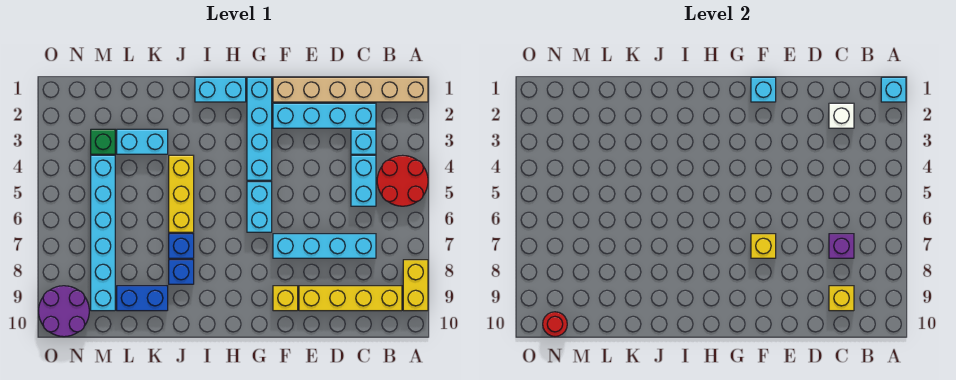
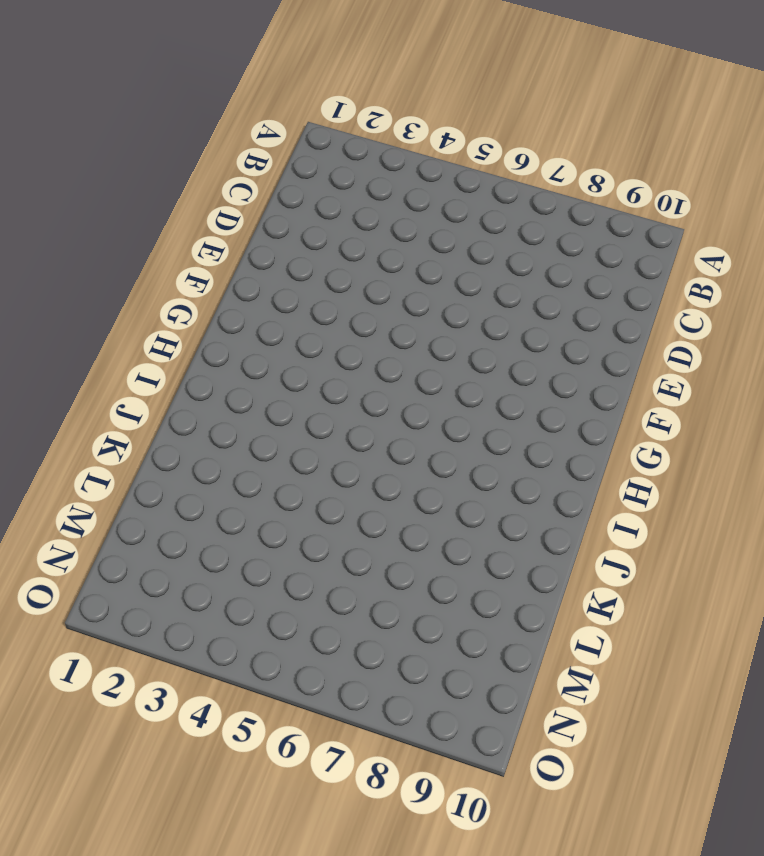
none -> tan brick A1:F1 level 1
none -> red round brick A4:B5 level 1
none -> yellow brick A8:A9 level 1

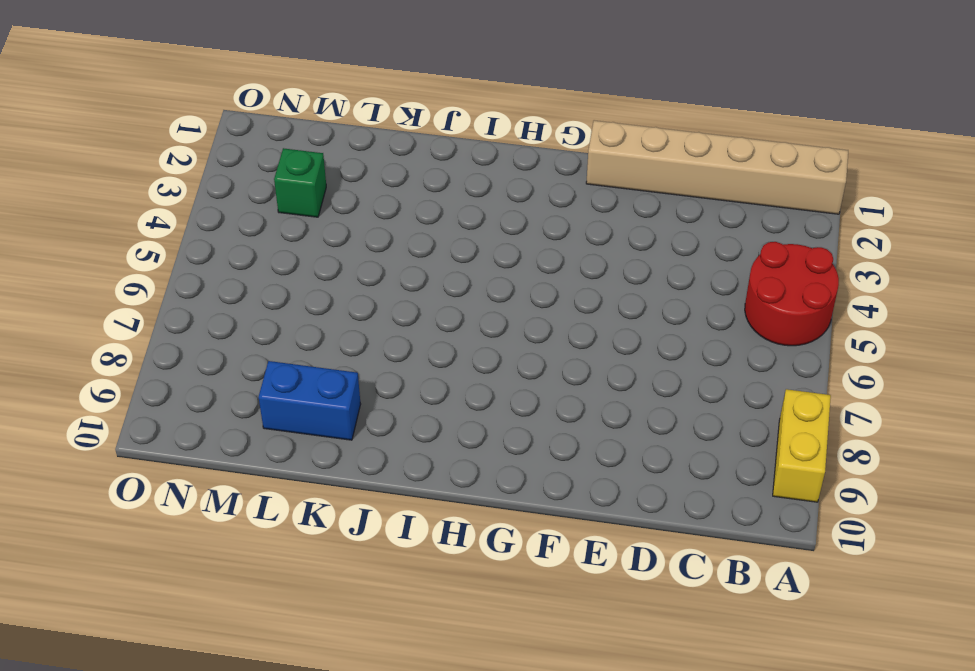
none -> yellow brick B9:E9 level 1
none -> cyan brick C2:F2 level 1
none -> cyan brick C3 level 1

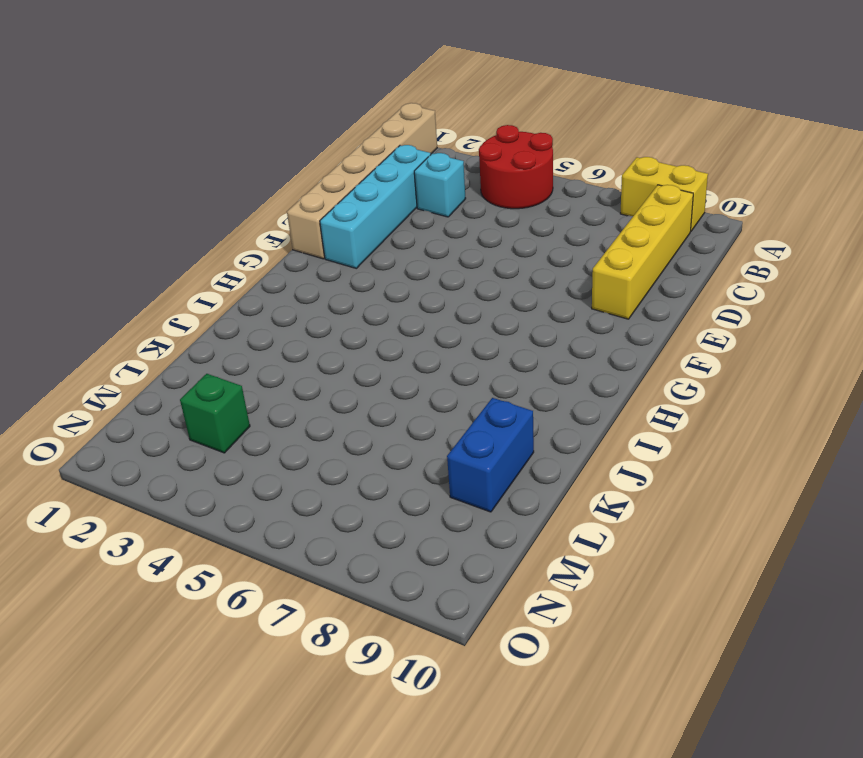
none -> cyan brick C4:C5 level 1
none -> cyan brick C7:F7 level 1
none -> yellow brick F9 level 1

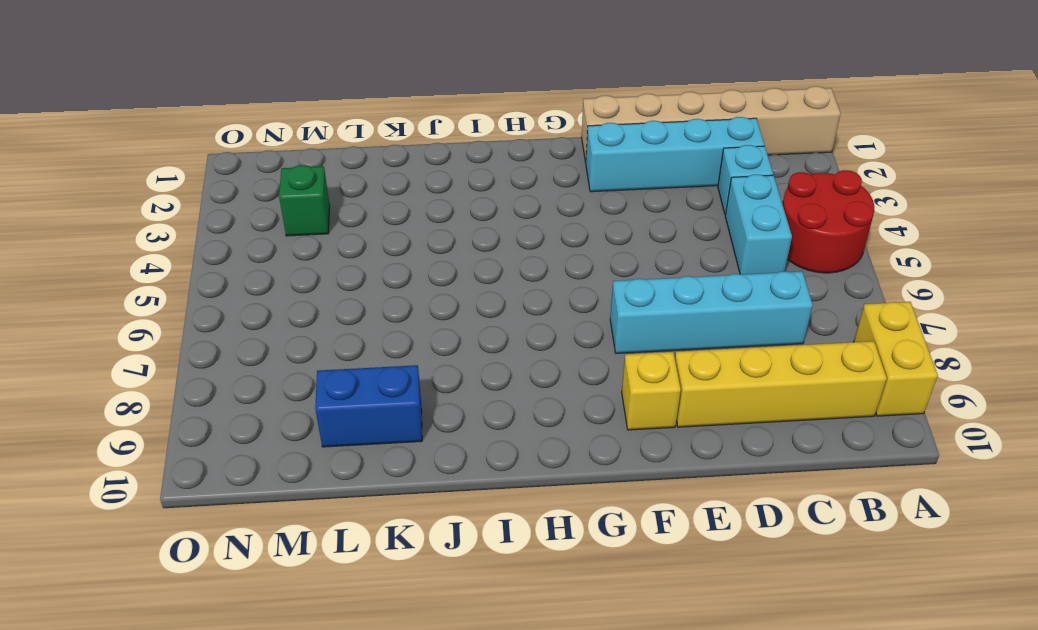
none -> cyan brick G1:G4 level 1
none -> cyan brick G5:G6 level 1
none -> cyan brick H1:I1 level 1

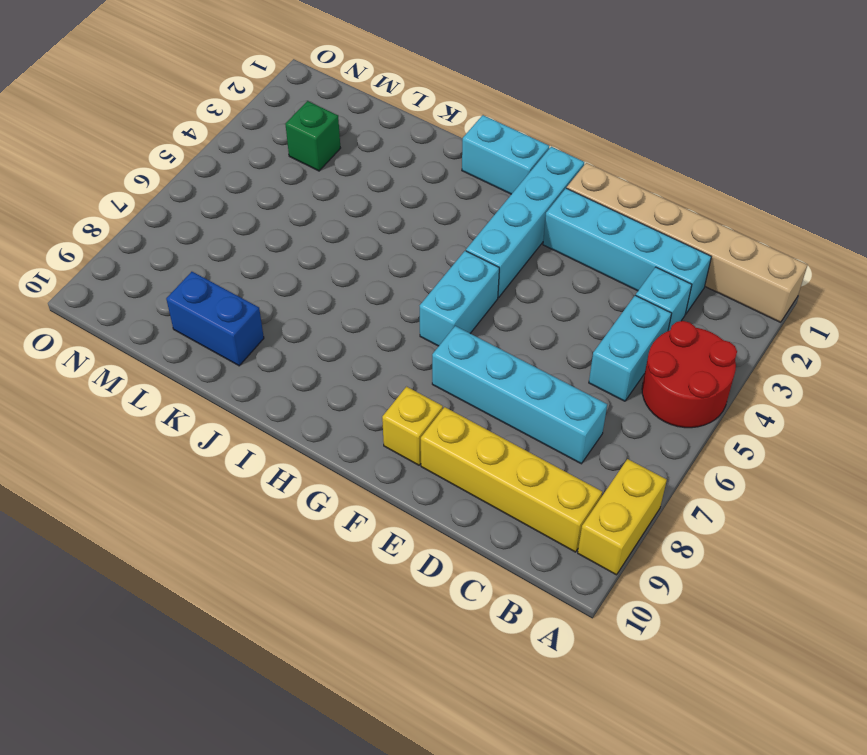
none -> yellow brick J4:J6 level 1
none -> blue brick J7 level 1
none -> blue brick J8 level 1

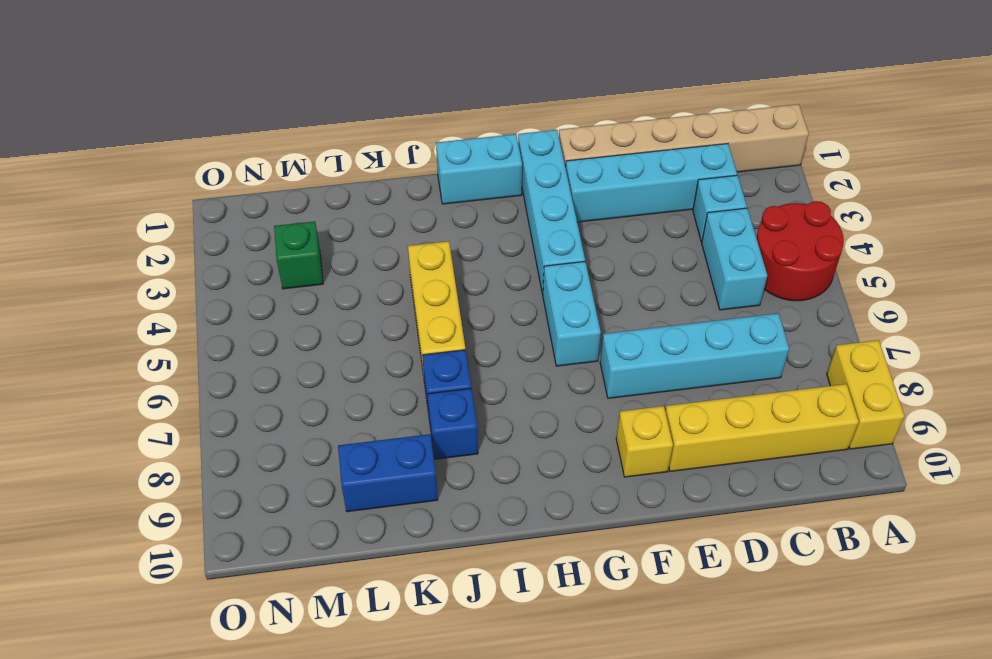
none -> cyan brick K3:L3 level 1
none -> cyan brick M4:M9 level 1
none -> purple round brick N9:O10 level 1

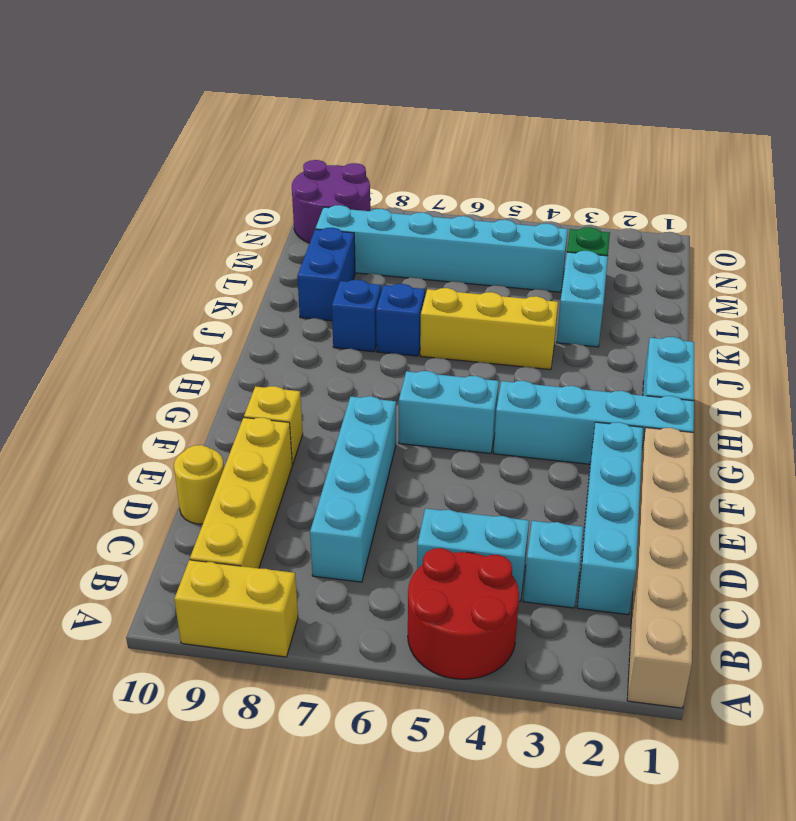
yellow round brick D10 level 1 -> none
none -> cyan brick A1 level 2
none -> white brick C2 level 2
none -> purple brick C7 level 2

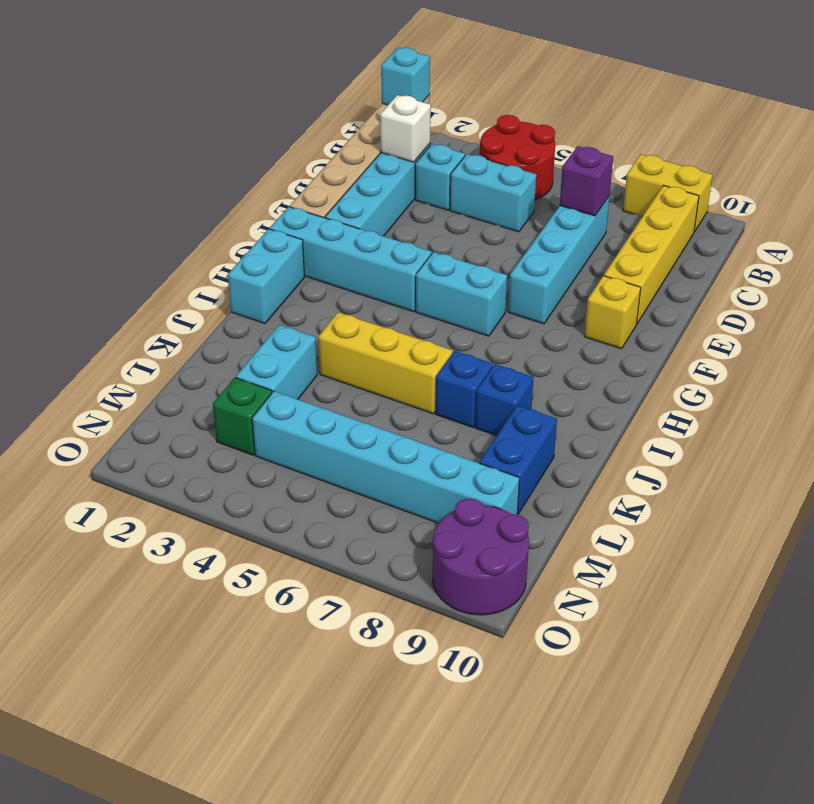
none -> yellow brick C9 level 2
none -> cyan brick F1 level 2
none -> yellow brick F7 level 2

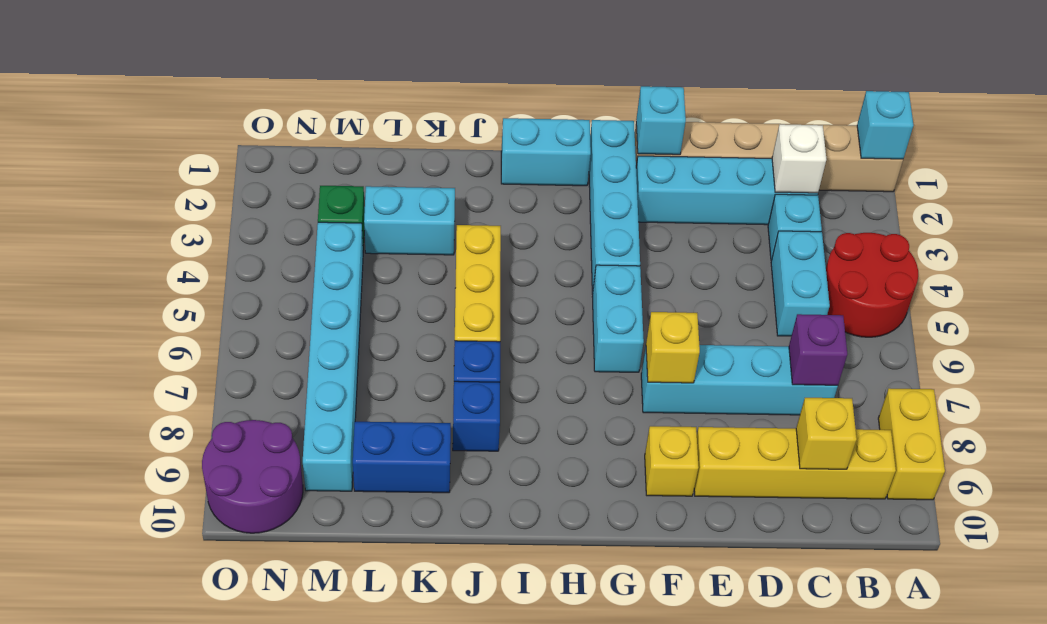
none -> red round brick N10 level 2

